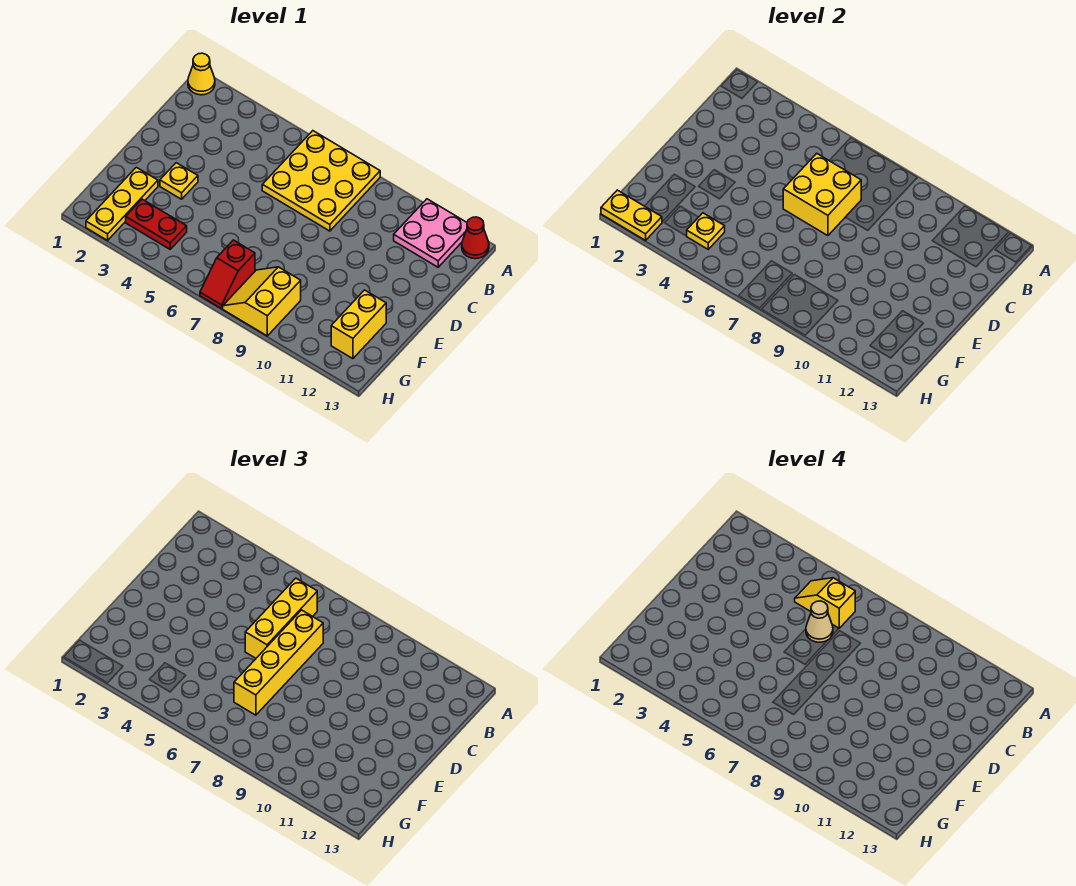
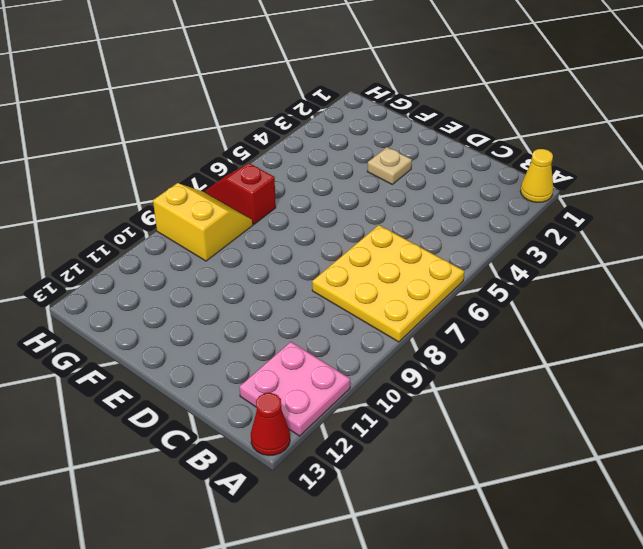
tan plate E3 level 1 -> yellow plate E3 level 1
none -> yellow plate F2:H2 level 1
none -> yellow brick F12:G12 level 1
none -> red plate G3:G4 level 1

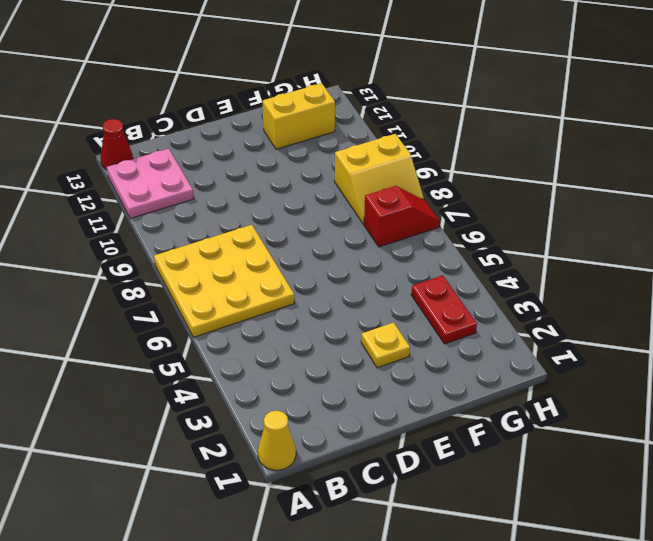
none -> yellow plate F2:H2 level 1
none -> yellow brick C6:D7 level 2
none -> yellow plate G4 level 2

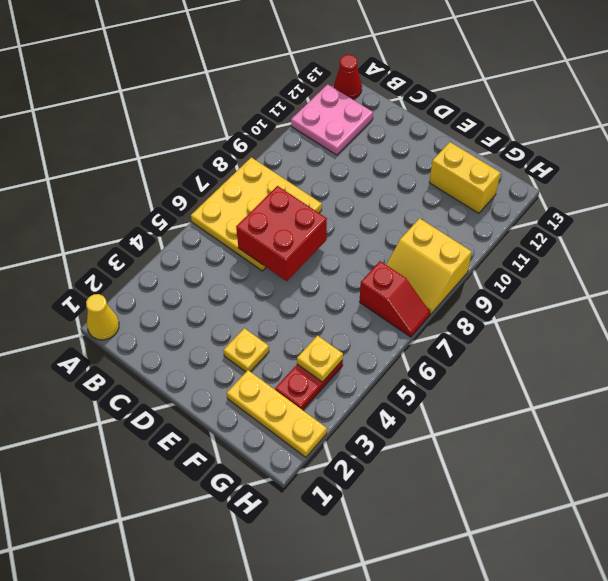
red brick C6:D7 level 2 -> yellow brick C6:D7 level 2
none -> yellow plate H1:H2 level 2
none -> yellow brick B6:D6 level 3
none -> yellow brick C7:F7 level 3

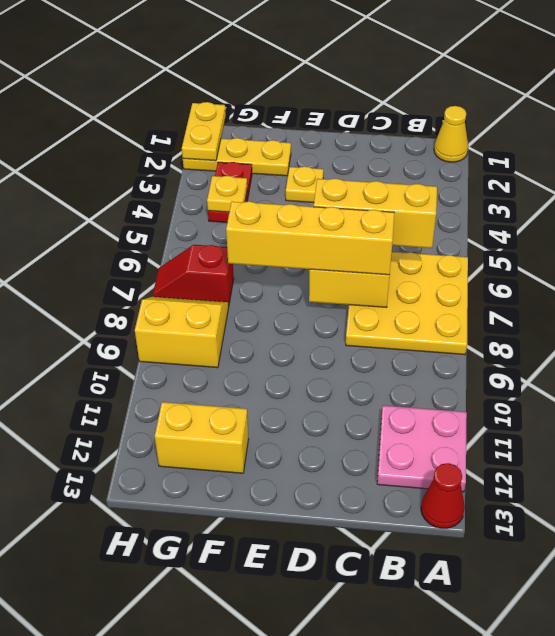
none -> yellow slope B5:B6 level 4 top 6
none -> tan cone C6 level 4

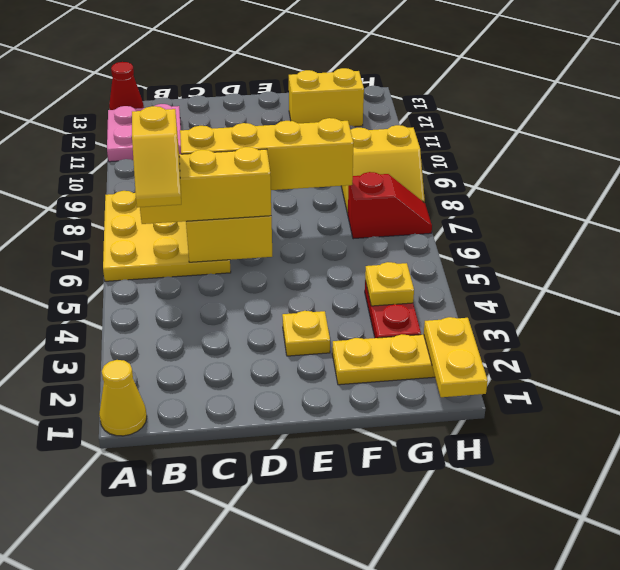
none -> tan cone C6 level 4

